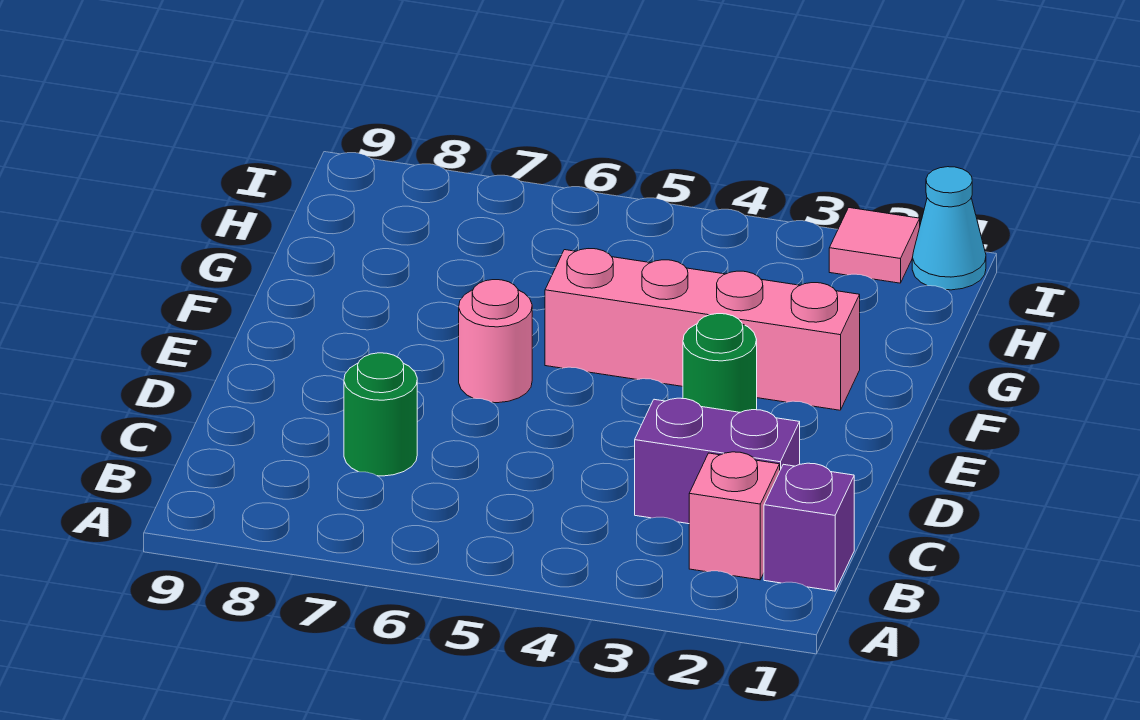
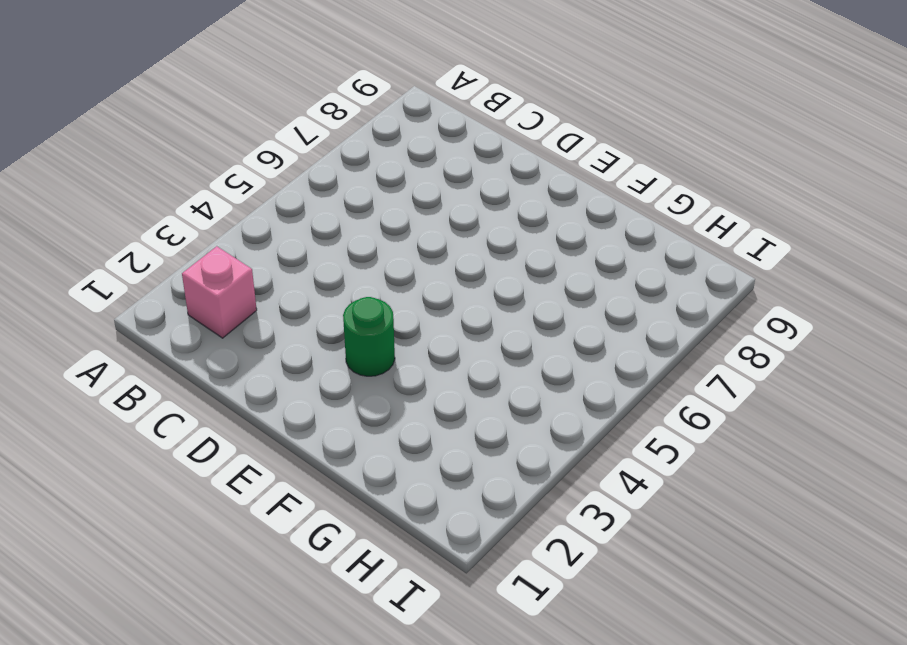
none -> purple brick B1 level 1
none -> purple brick C2:C3 level 1

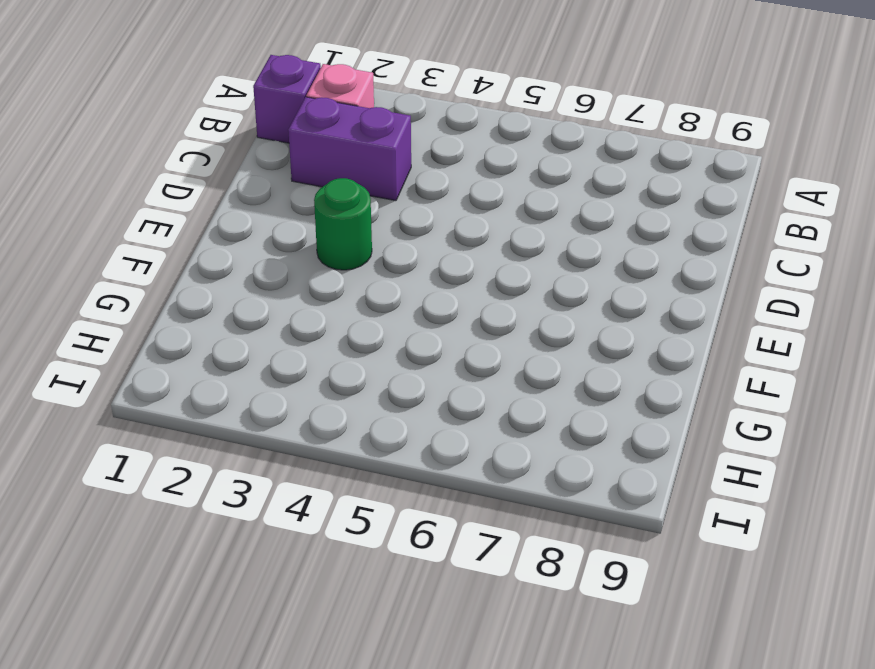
none -> green round brick C7 level 1
none -> pink round brick E6 level 1

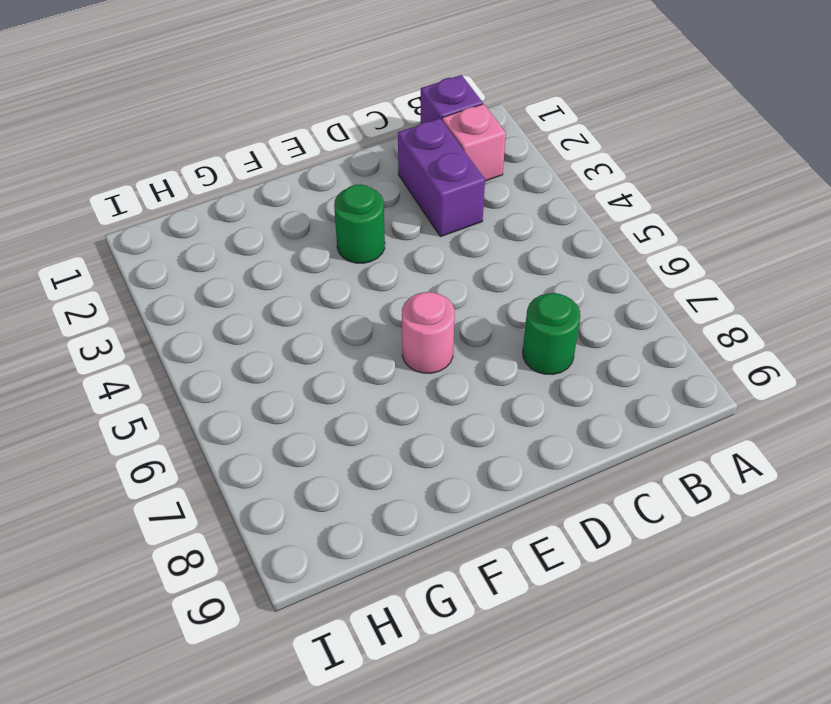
none -> pink brick F2:F5 level 1
none -> cyan cone I1 level 1

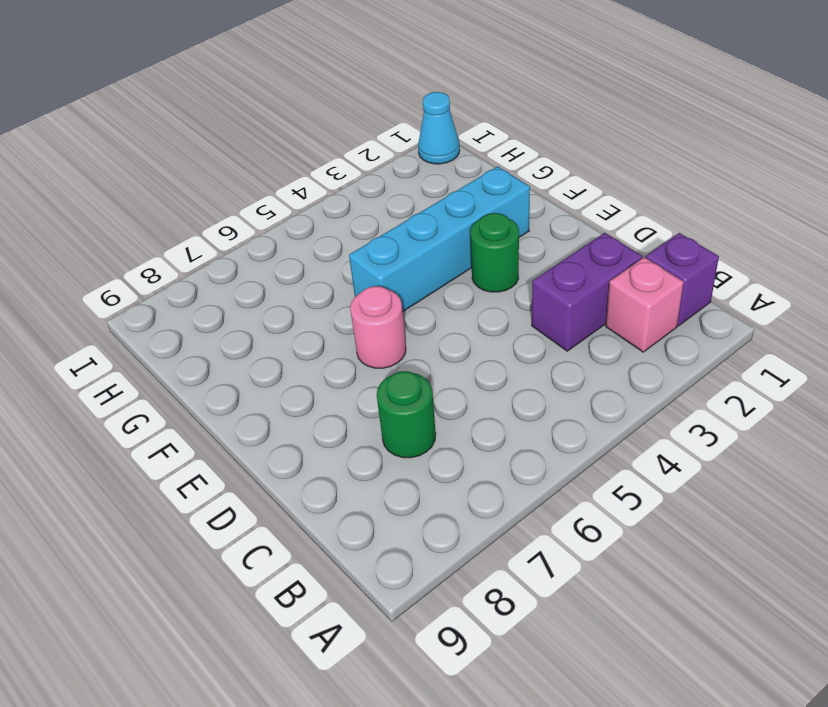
cyan brick F2:F5 level 1 -> pink brick F2:F5 level 1
none -> pink tile I2 level 1

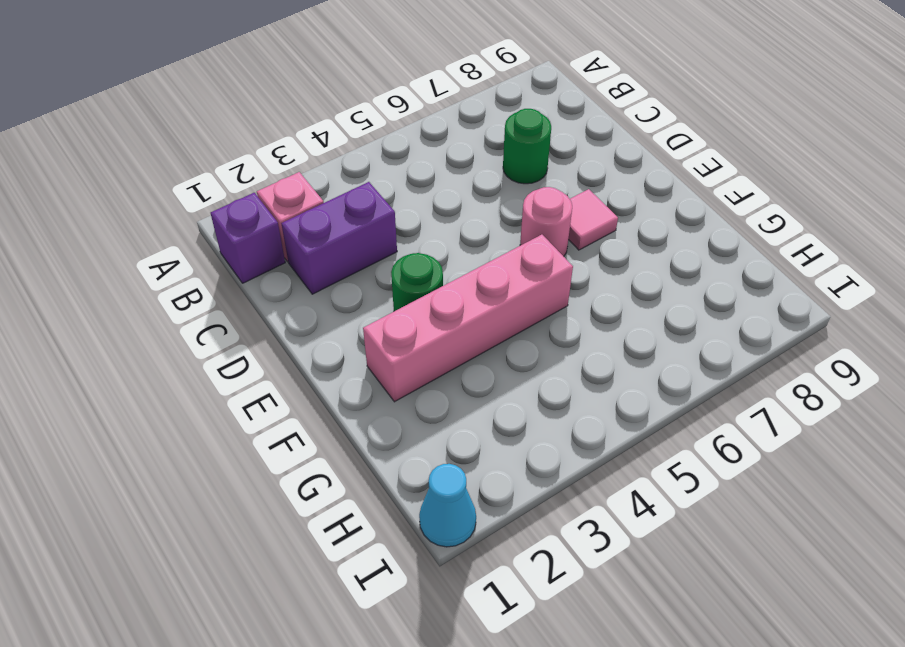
pink tile E7 level 1 -> pink tile I2 level 1

